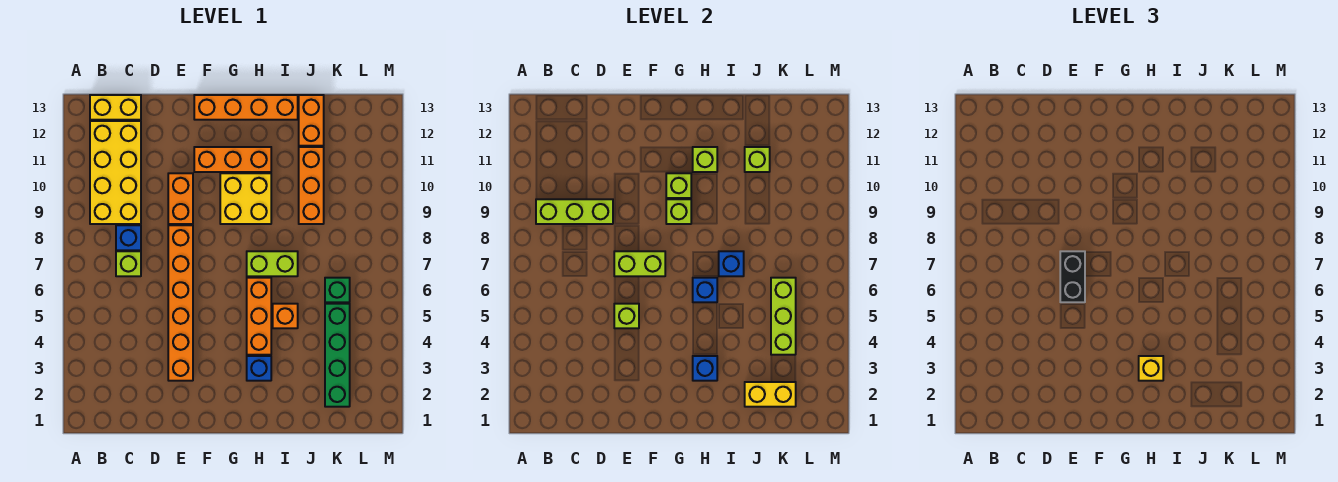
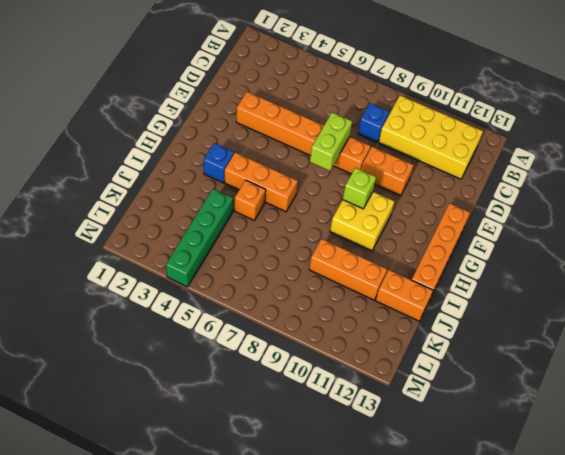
green brick J4:M4 level 1 -> green brick K2:K5 level 1
none -> yellow brick B13:C13 level 1
none -> lime brick C7 level 1
none -> orange brick F11:H11 level 1
none -> lime brick H7:I7 level 1

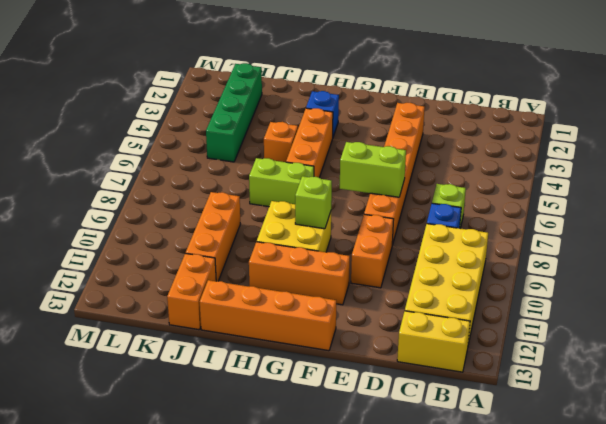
none -> green brick K6 level 1
none -> lime brick B9:D9 level 2
none -> lime brick E5 level 2
none -> lime brick G10 level 2

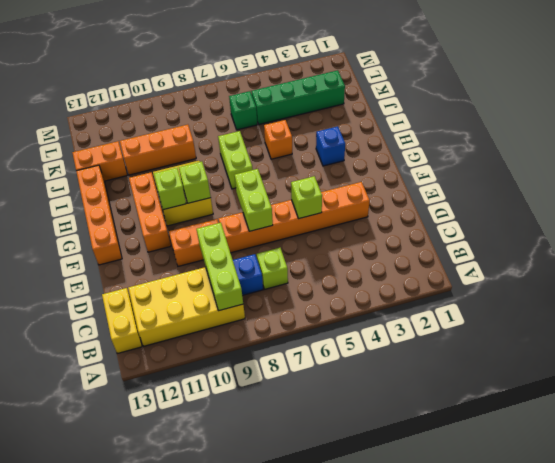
none -> orange brick H4:H6 level 1
none -> blue brick H3 level 2
none -> blue brick H6 level 2
none -> lime brick H11 level 2

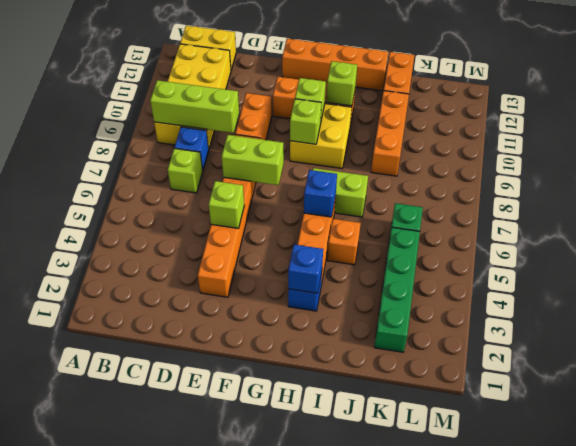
none -> blue brick I7 level 2
none -> yellow brick J2:K2 level 2
none -> lime brick J11 level 2
none -> lime brick K4:K6 level 2

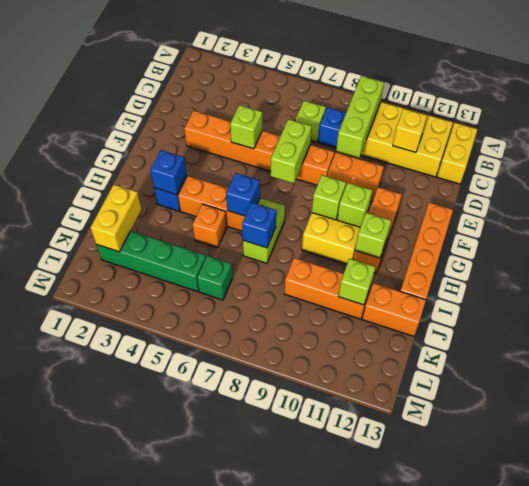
yellow brick C11 level 2 -> yellow brick H3 level 3
none -> lime brick K4:K6 level 2
none -> black brick E6:E7 level 3

